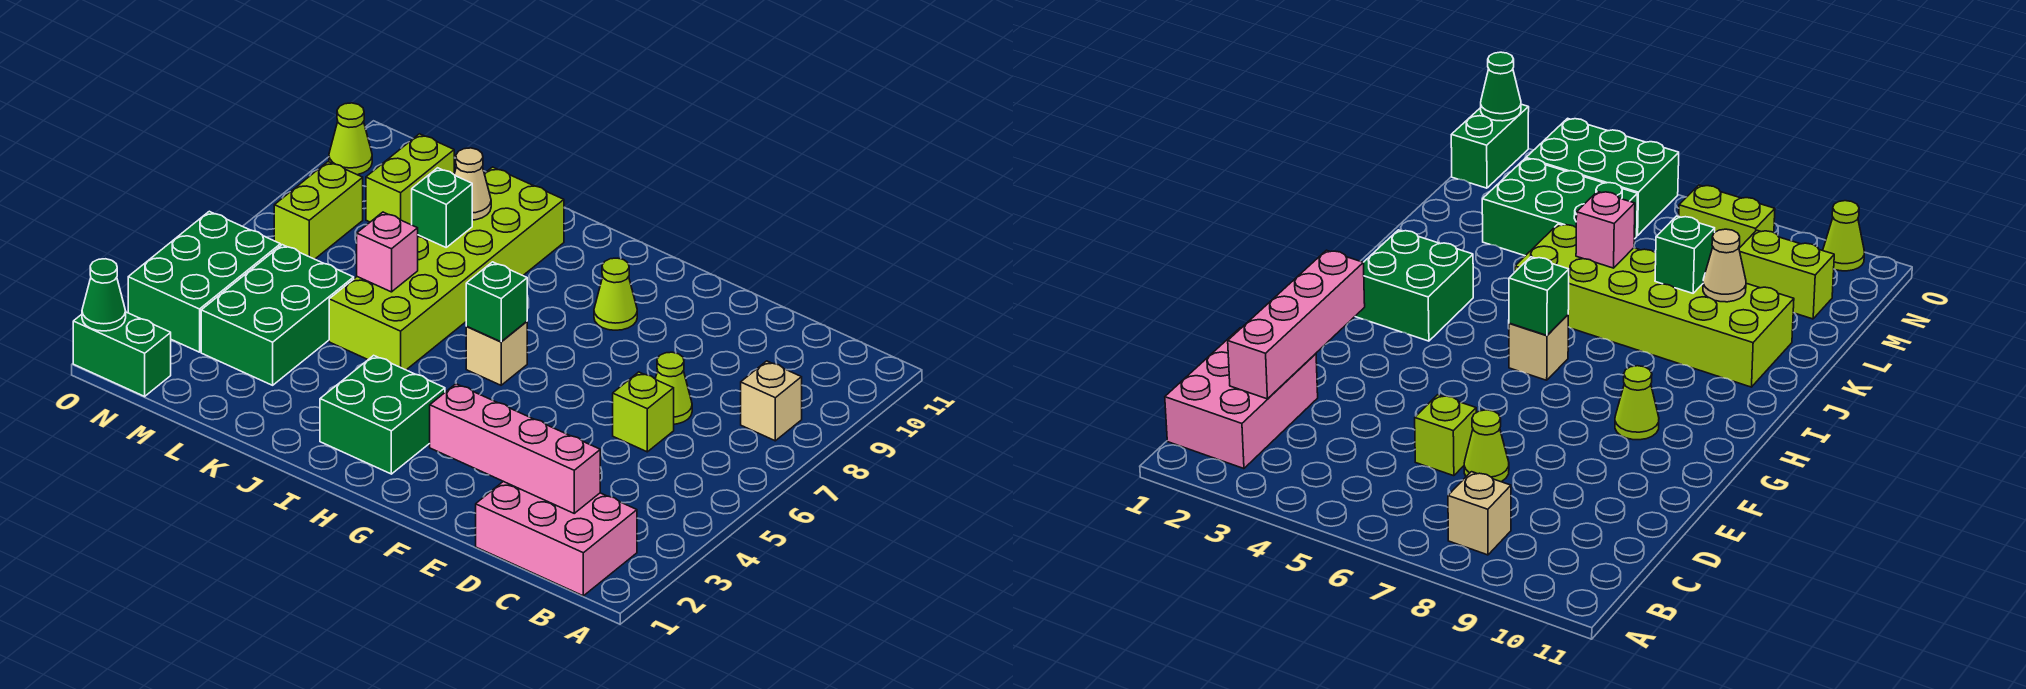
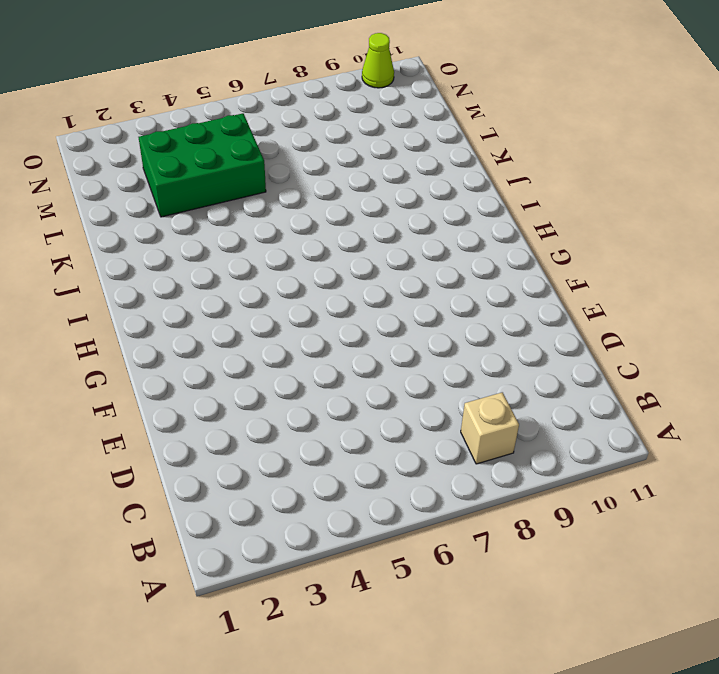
none -> pink brick B1:D2 level 1
none -> lime brick D6 level 1
none -> lime cone D7 level 1

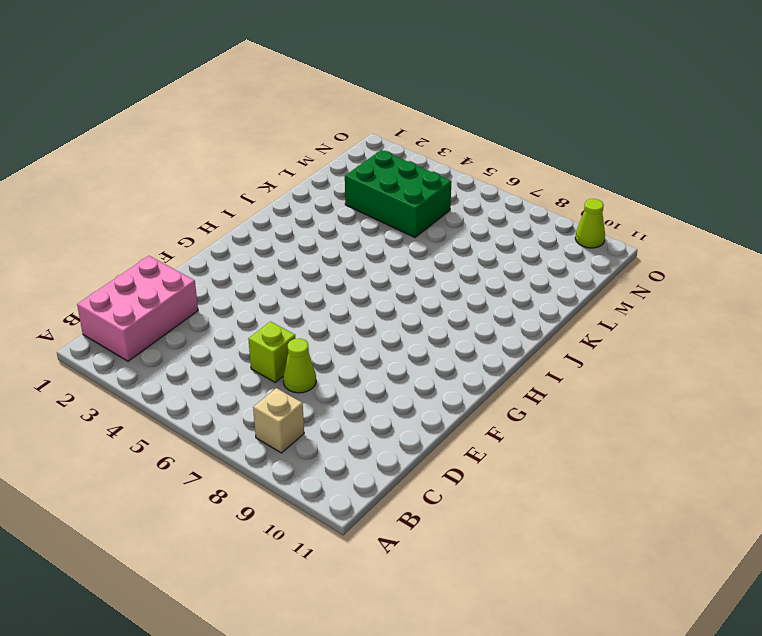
none -> lime cone G9 level 1
none -> green brick H2:I3 level 1
none -> tan brick H6 level 1

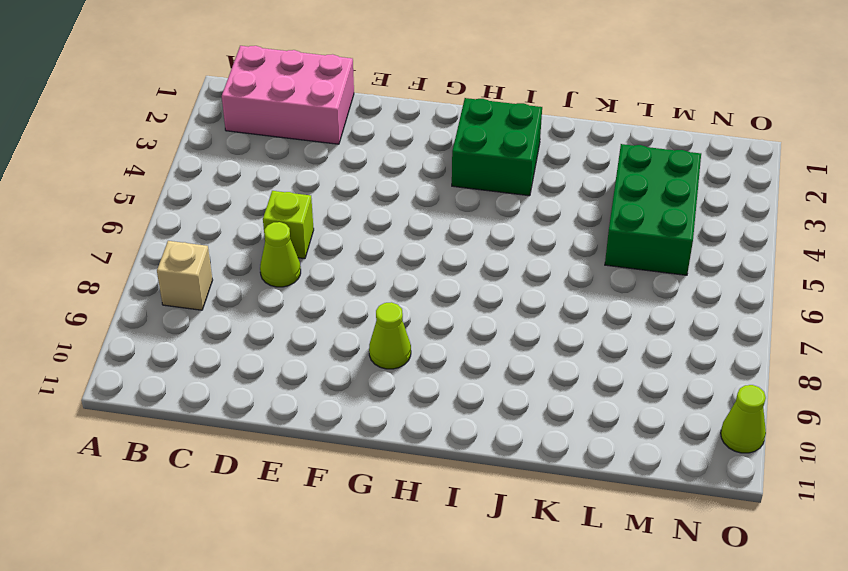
none -> tan brick H6 level 1
none -> lime brick J5:K10 level 1
none -> lime brick M9:M10 level 1

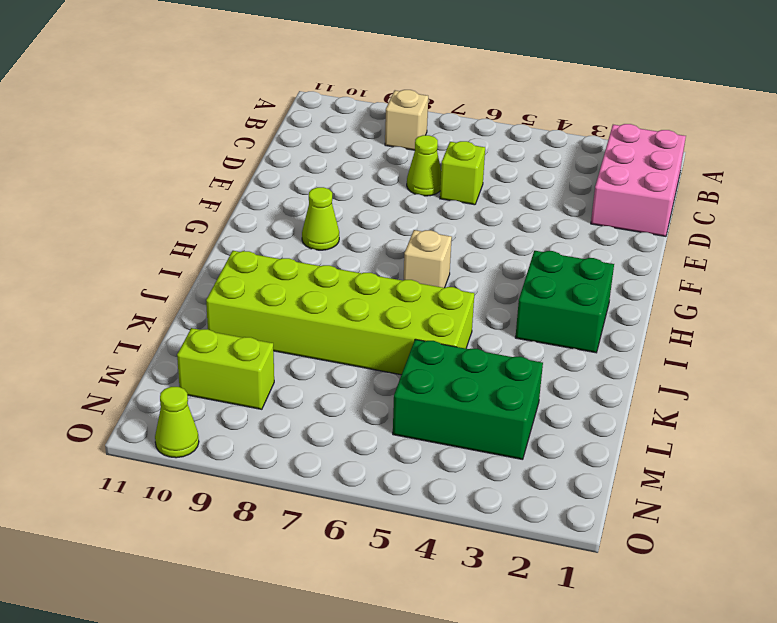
none -> green brick N1:O1 level 1
none -> green brick N3:O5 level 1
none -> lime brick N7:N8 level 1

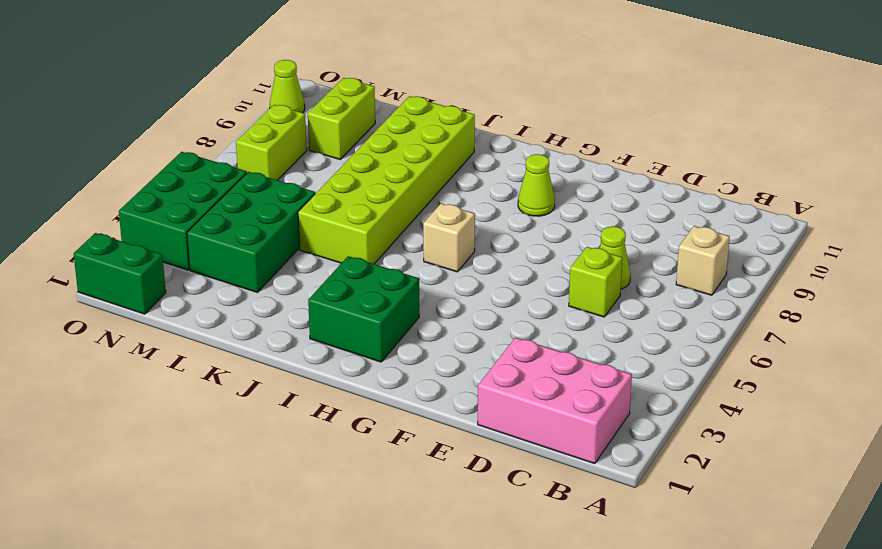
none -> pink brick C2:F2 level 2
none -> green brick H6 level 2
none -> pink brick K6 level 2

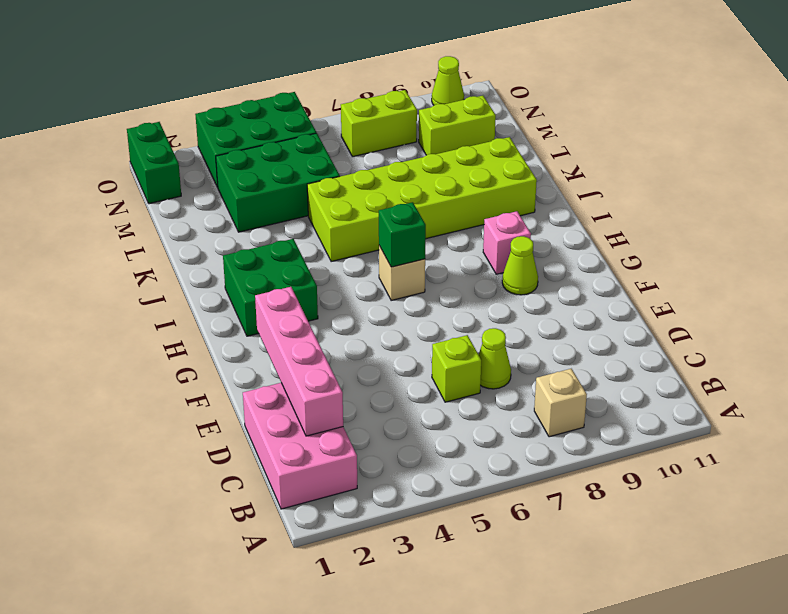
pink brick H9 level 1 -> pink brick K6 level 2
none -> green brick K8 level 2
none -> tan cone K9 level 2
none -> green cone O1 level 2

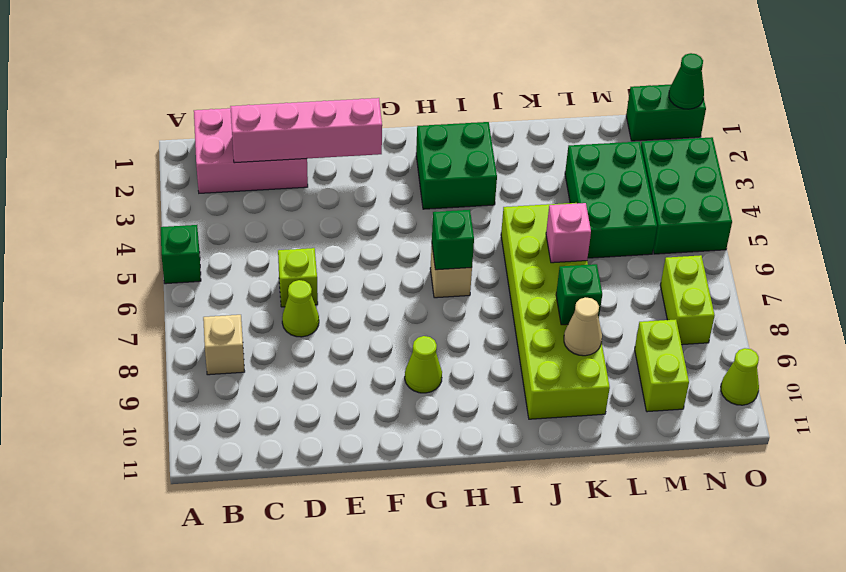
green brick A5 level 1 -> none

